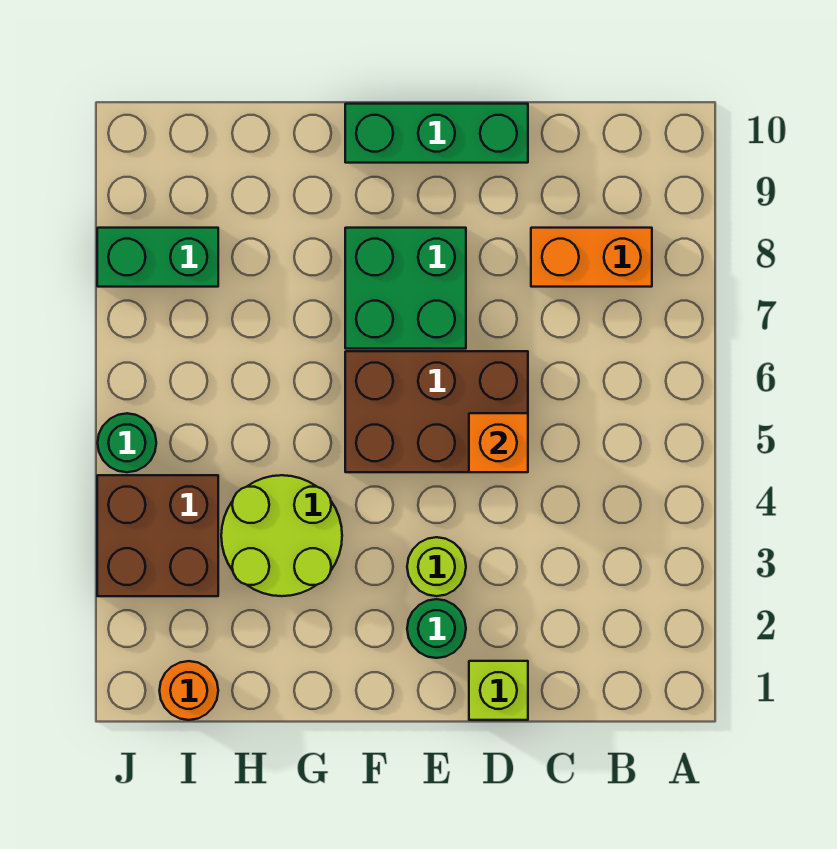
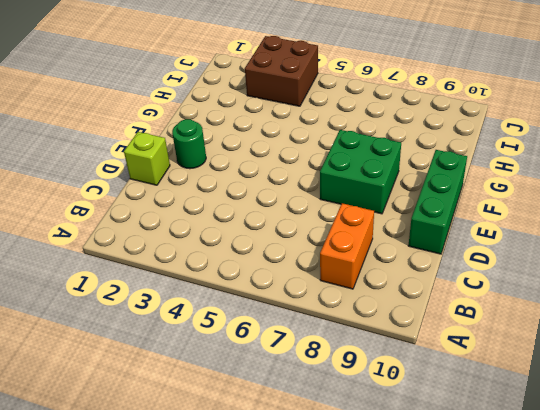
none -> brown brick D5:F6 level 1
none -> lime round brick E3 level 1
none -> lime round brick G3:H4 level 1

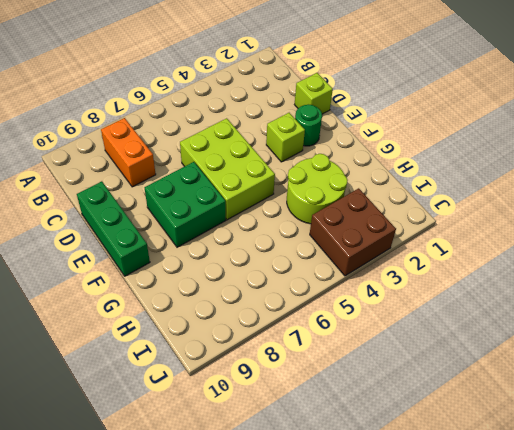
lime brick D5:F6 level 1 -> brown brick D5:F6 level 1
lime brick E3 level 1 -> lime round brick E3 level 1
none -> orange round brick I1 level 1
none -> green brick I8:J8 level 1
none -> green round brick J5 level 1

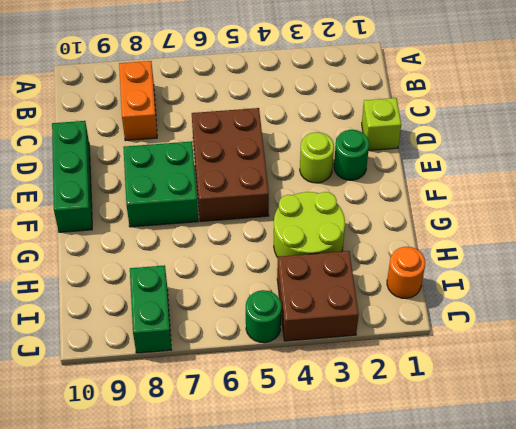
none -> orange brick D5 level 2

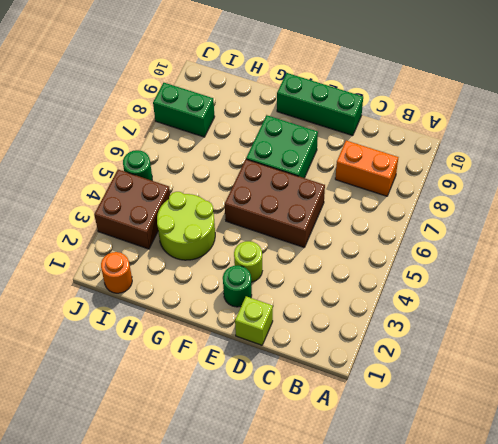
none -> orange brick D5 level 2

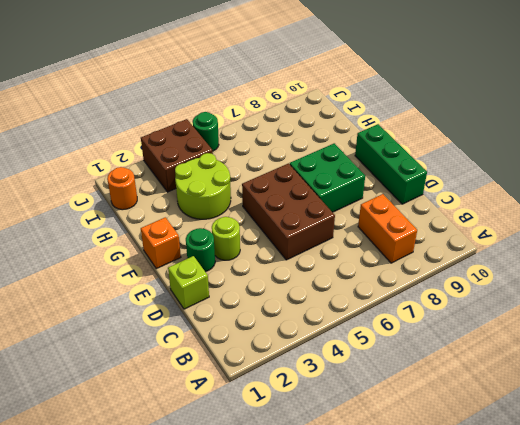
orange brick F1 level 1 -> orange brick D5 level 2
none -> green brick I8:J8 level 1

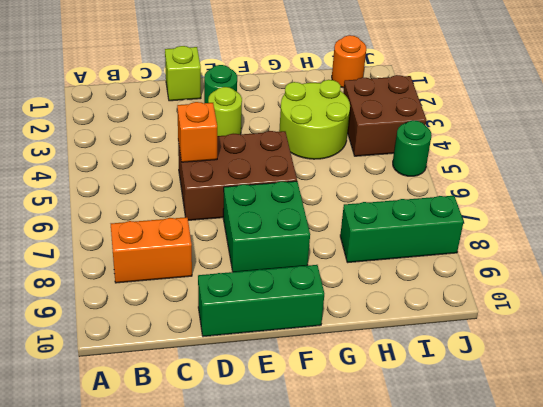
green brick H8:J8 level 1 -> green brick I8:J8 level 1

